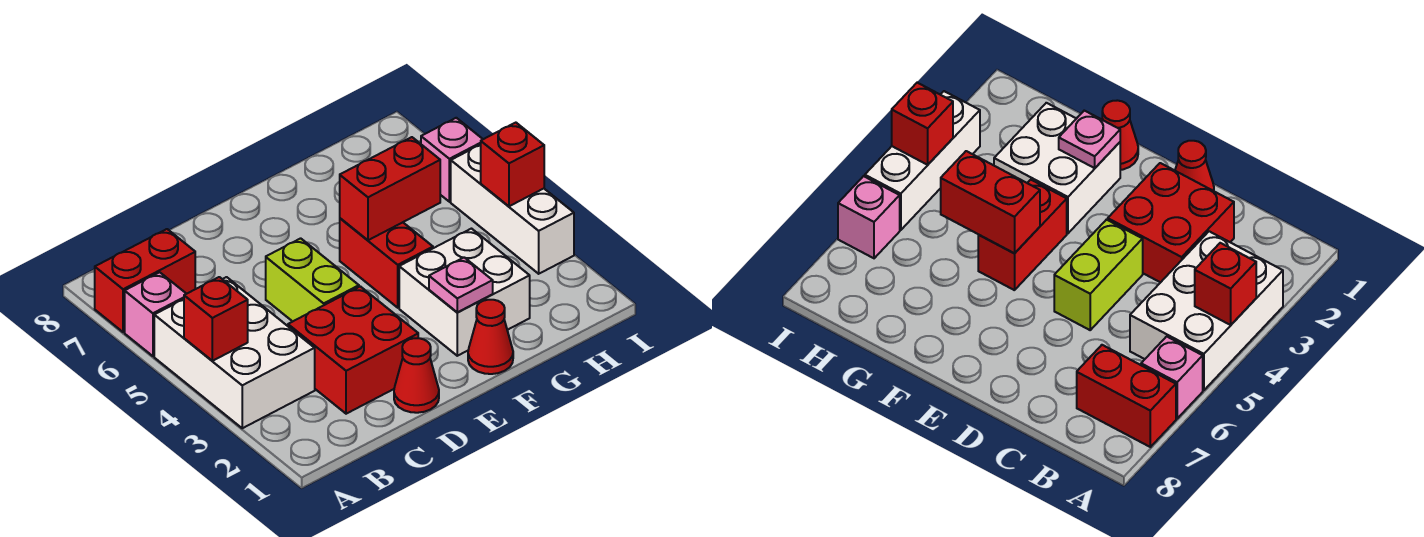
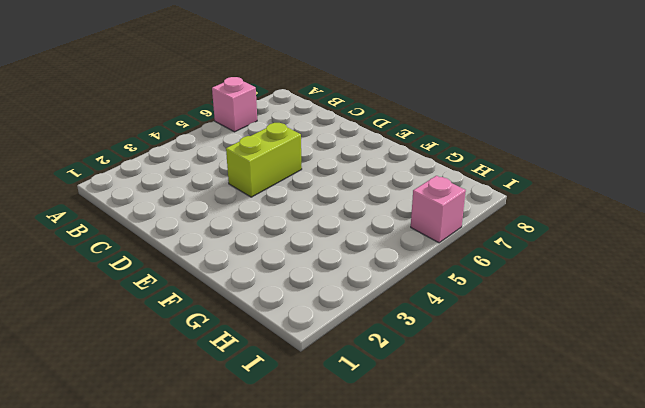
none -> white brick A3:B5 level 1
none -> red brick A7:B7 level 1
none -> red brick C2:D3 level 1

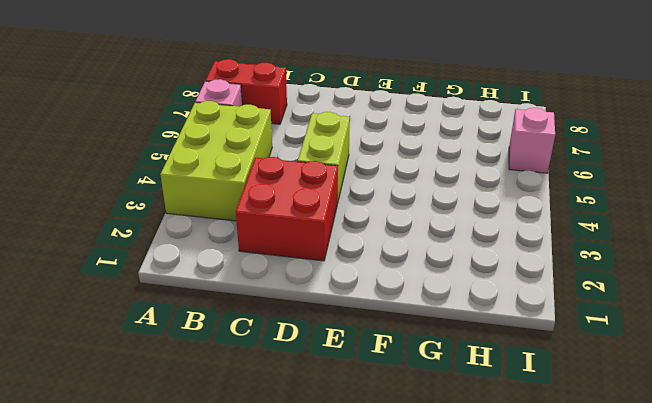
lime brick A3:B5 level 1 -> white brick A3:B5 level 1
none -> red cone D1 level 1
none -> red cone F1 level 1
none -> white brick F2:G3 level 1

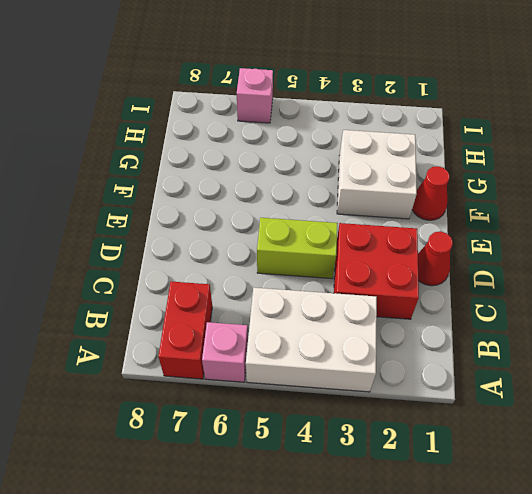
none -> red brick F4:F5 level 1
none -> white brick I3:I5 level 1
none -> red brick A4 level 2

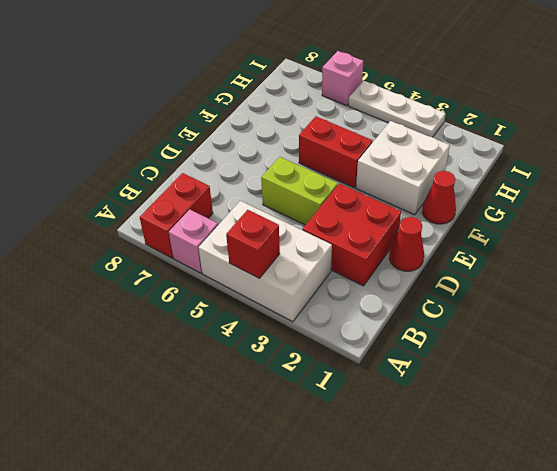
white plate I3:I5 level 1 -> white brick I3:I5 level 1
none -> pink plate F2 level 2
none -> red brick F5:G5 level 2
none -> red brick I4 level 2

